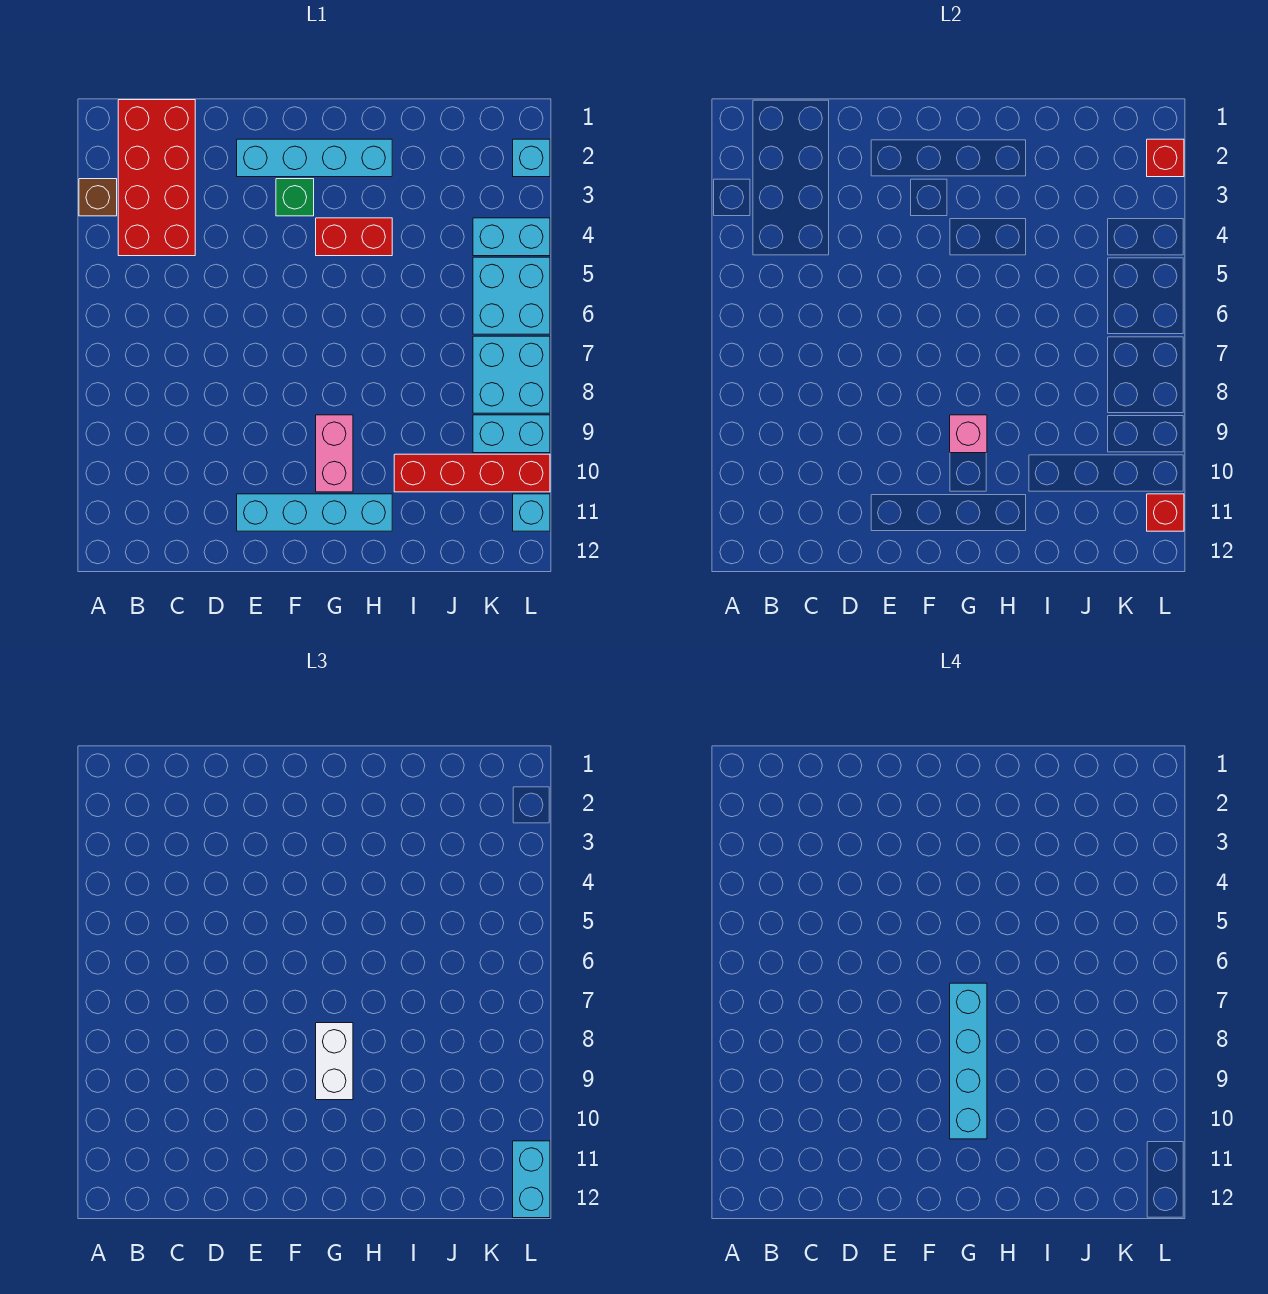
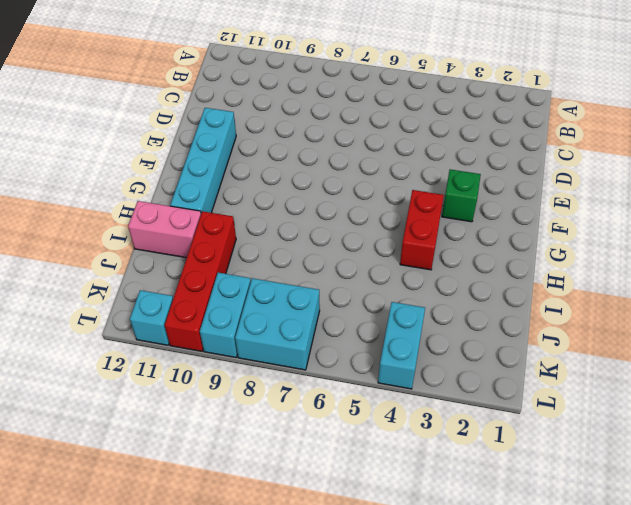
pink brick I11:I12 level 1 -> pink brick G9:G10 level 1
none -> brown brick A3 level 1
none -> red brick B1:C4 level 1
none -> cyan brick E2:H2 level 1

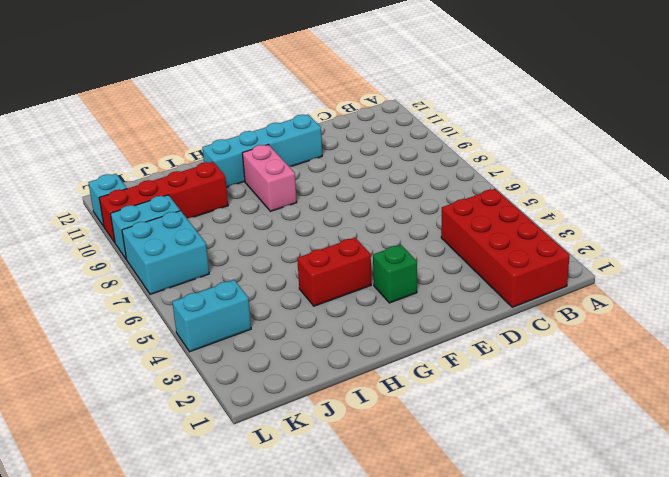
none -> brown brick A3 level 1
none -> cyan brick E2:H2 level 1
none -> cyan brick K5:L6 level 1

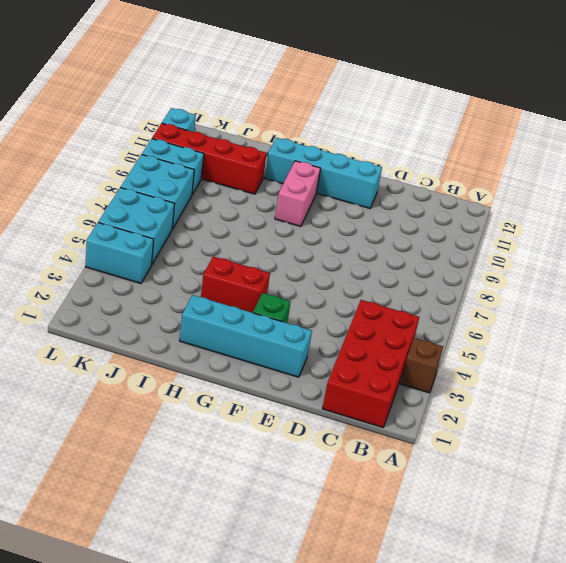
none -> cyan brick L2 level 1
none -> pink brick G9 level 2
none -> red brick L2 level 2

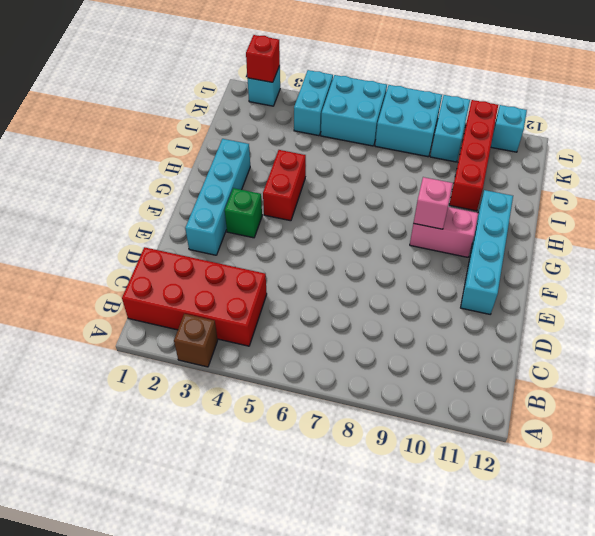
none -> red brick L11 level 2
none -> white brick G8:G9 level 3
none -> cyan brick L11:L12 level 3

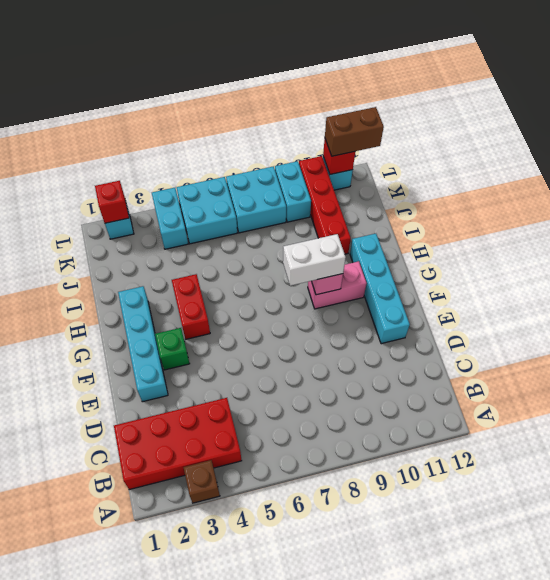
brown brick L11:L12 level 3 -> cyan brick L11:L12 level 3
none -> cyan brick G7:G10 level 4

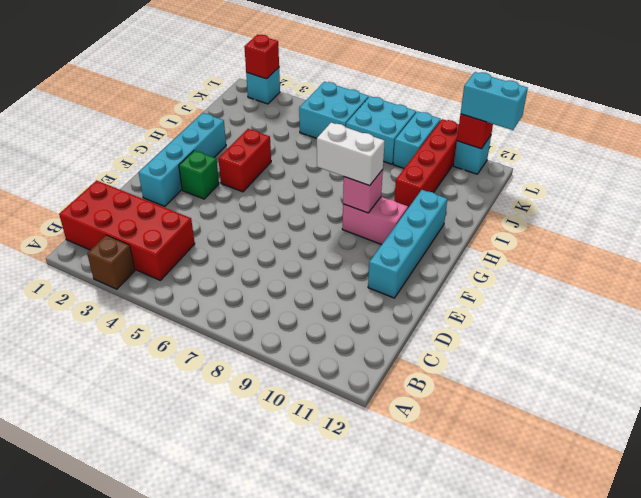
none -> cyan brick K4:L4 level 1
none -> cyan brick G7:G10 level 4

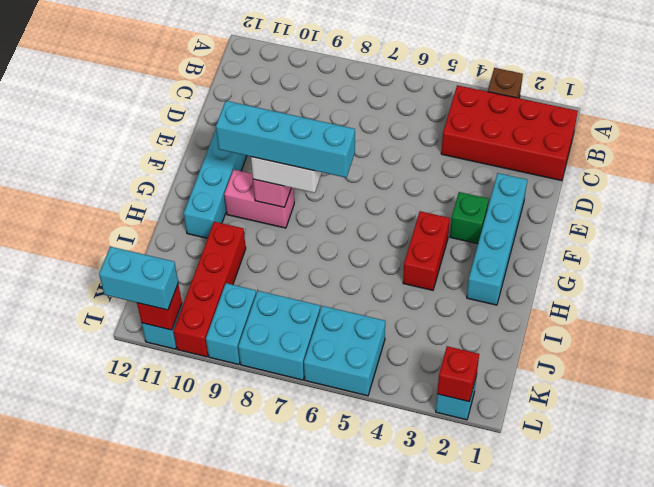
none -> cyan brick K4:L4 level 1

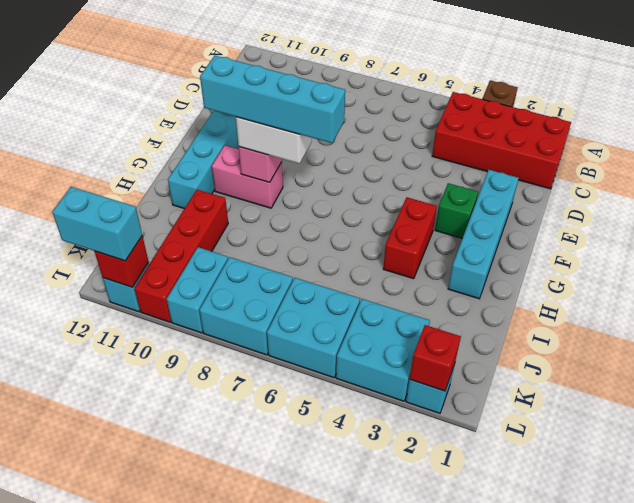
cyan brick K3:L4 level 1 -> cyan brick K4:L4 level 1

